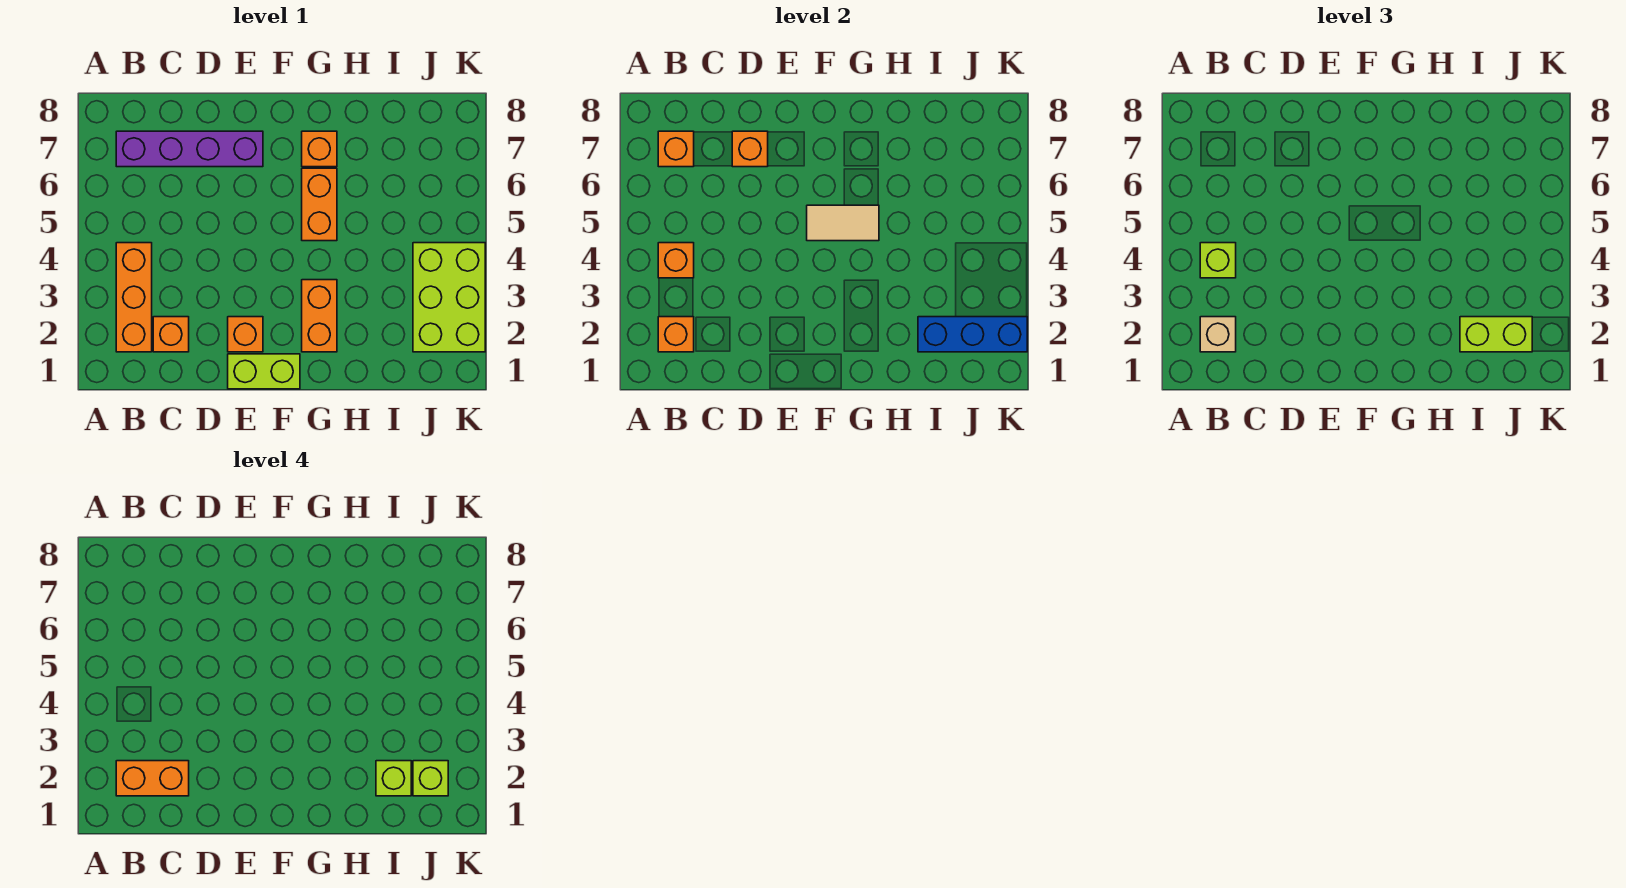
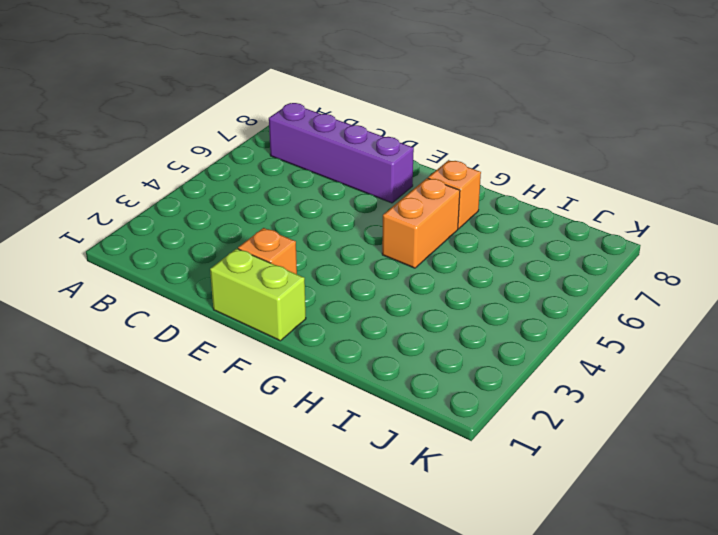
none -> orange brick B2:B4 level 1
none -> orange brick C2 level 1
none -> orange brick G2:G3 level 1

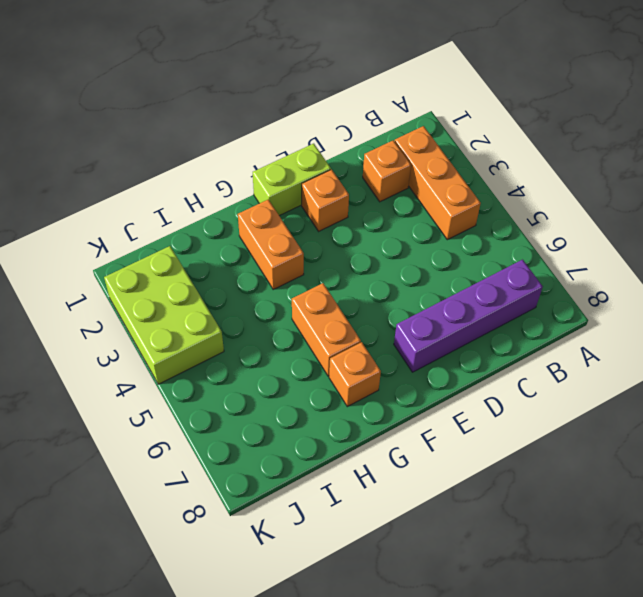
none -> orange brick B2 level 2
none -> orange brick B4 level 2
none -> orange brick B7 level 2

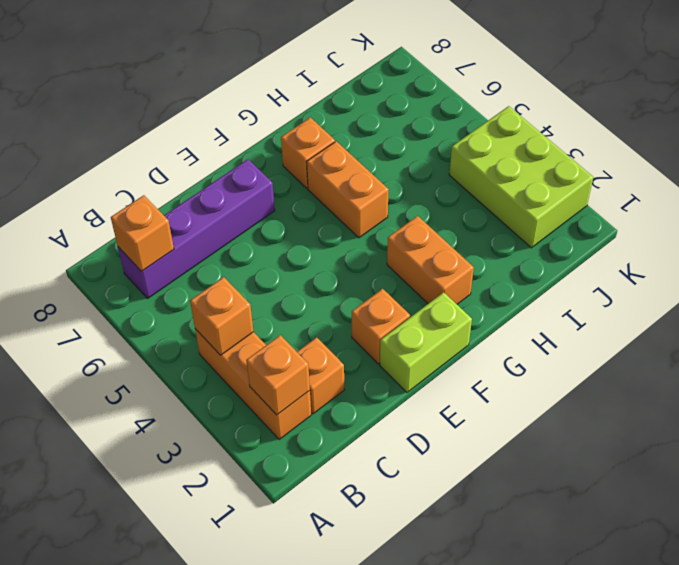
none -> orange brick D7 level 2
none -> tan tile F5:G5 level 2
none -> blue brick I2:K2 level 2

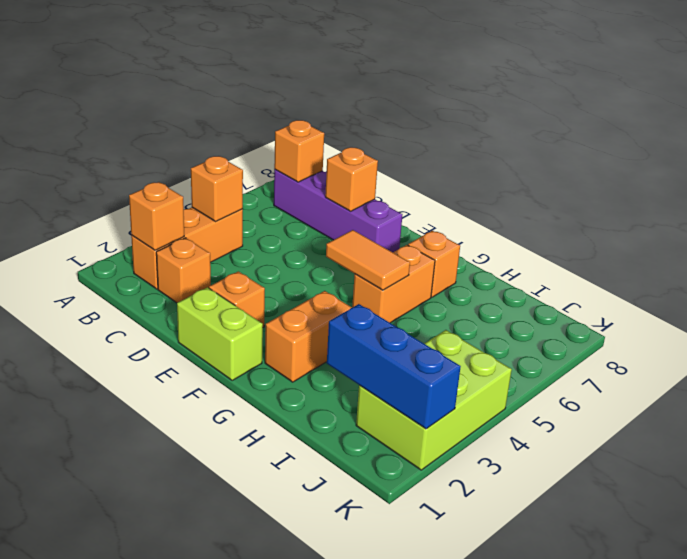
orange tile F5:G5 level 2 -> tan tile F5:G5 level 2
none -> tan brick B2 level 3
none -> lime brick B4 level 3
none -> lime brick I2:J2 level 3

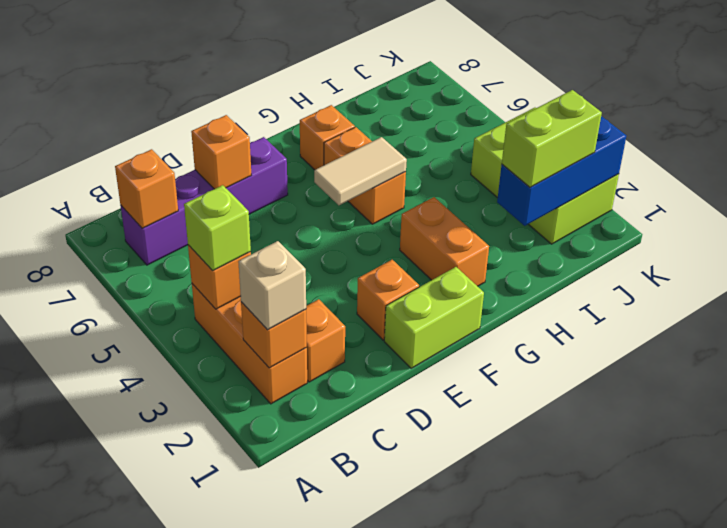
none -> orange brick B2:C2 level 4
none -> lime brick I2 level 4
none -> lime brick J2 level 4

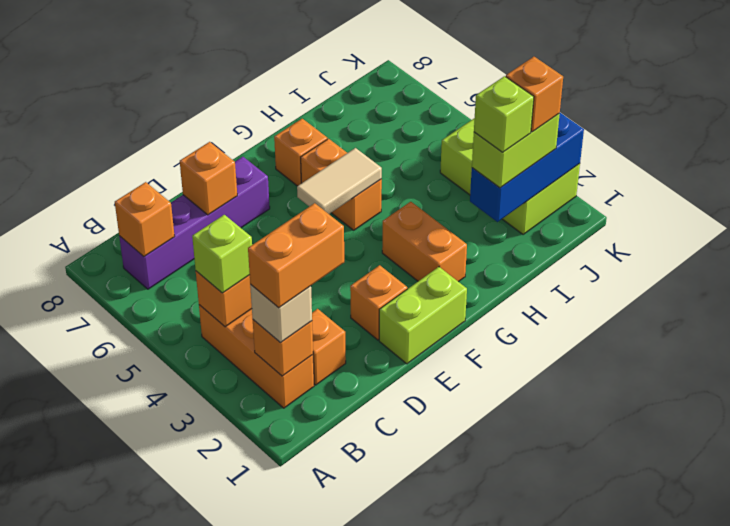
orange brick J2 level 4 -> lime brick J2 level 4

